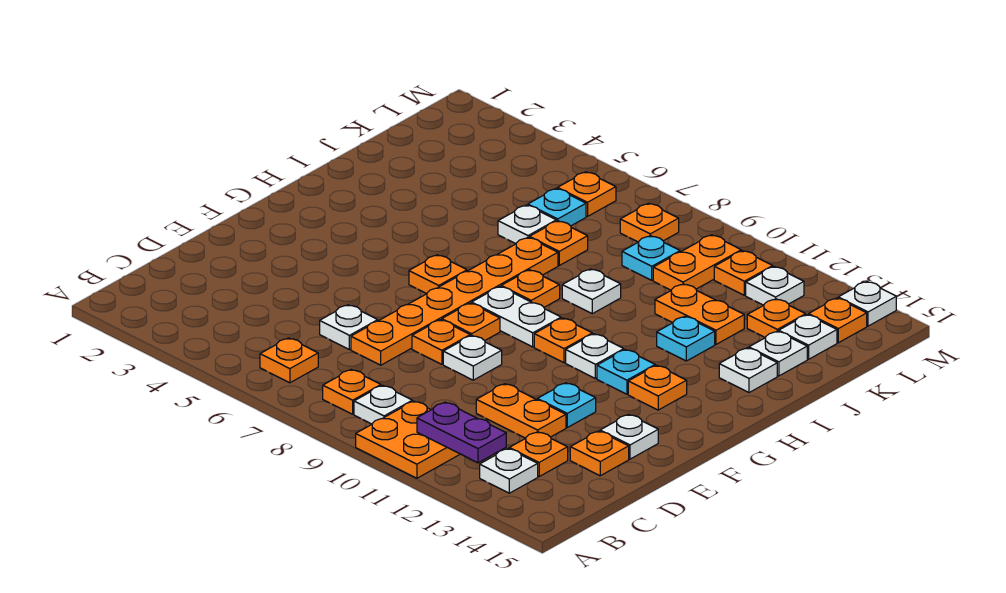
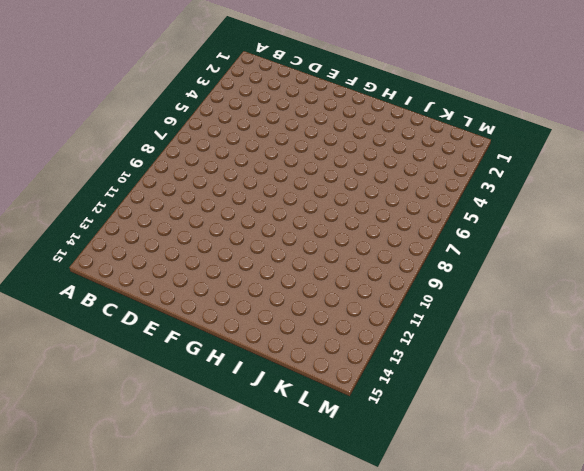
none -> orange plate A10:B11 level 1
none -> orange plate B6 level 1
none -> orange plate B8 level 1
none -> white plate B9 level 1

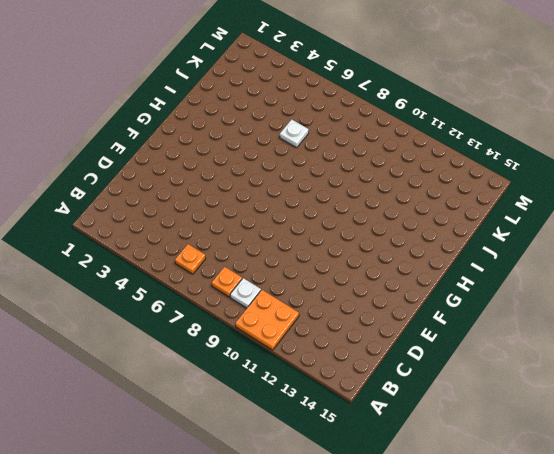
none -> white plate B13 level 1
none -> orange plate C13 level 1
none -> white plate D6 level 1
none -> orange plate D7:I7 level 1

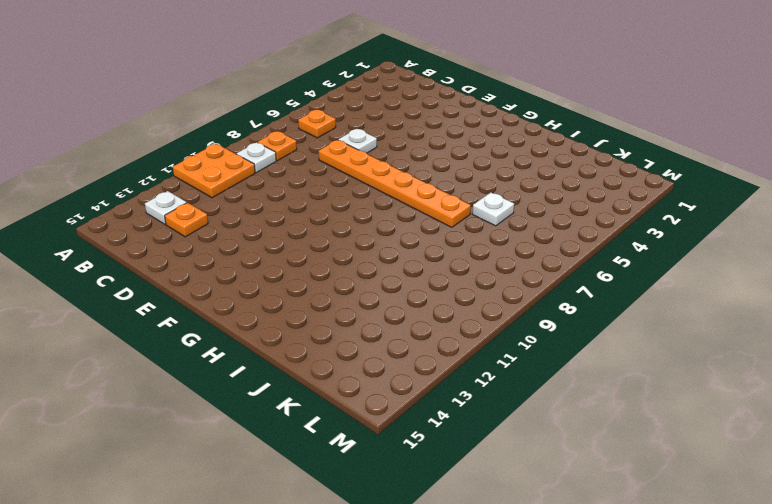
none -> orange plate D11:D12 level 1
none -> orange plate D14 level 1
none -> orange plate E8 level 1
none -> white plate E9 level 1

